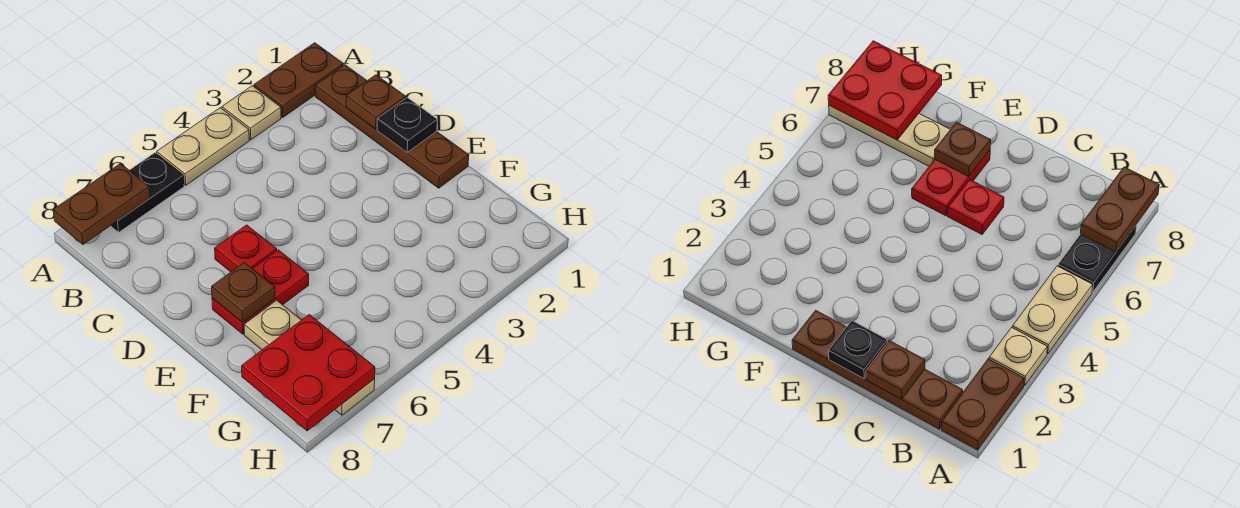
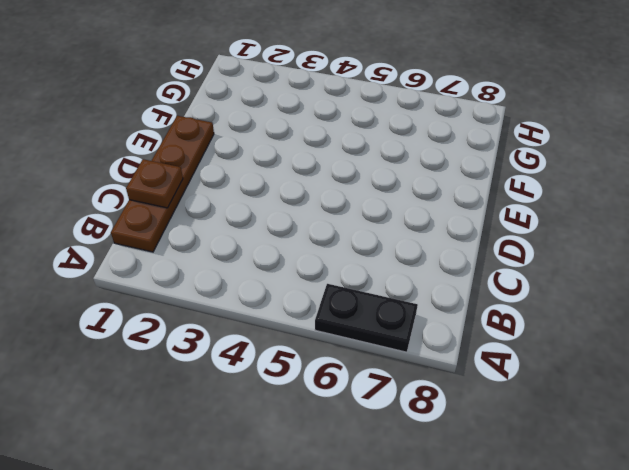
none -> brown plate A1:A2 level 1
none -> tan plate A3 level 1
none -> tan plate A4:A5 level 1

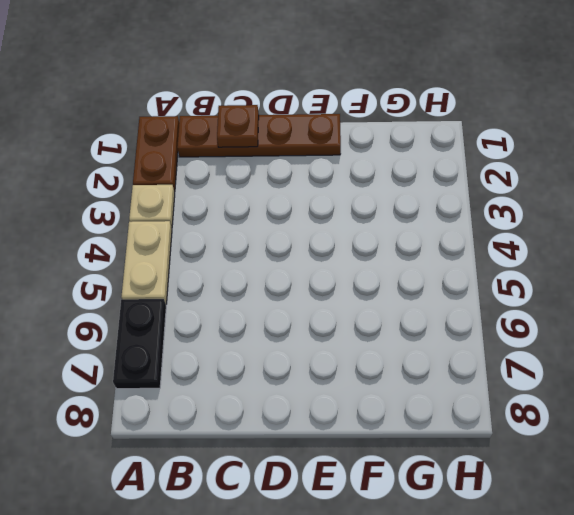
none -> red plate D6 level 1
none -> red plate E6:E7 level 1
none -> tan plate F7:H7 level 1

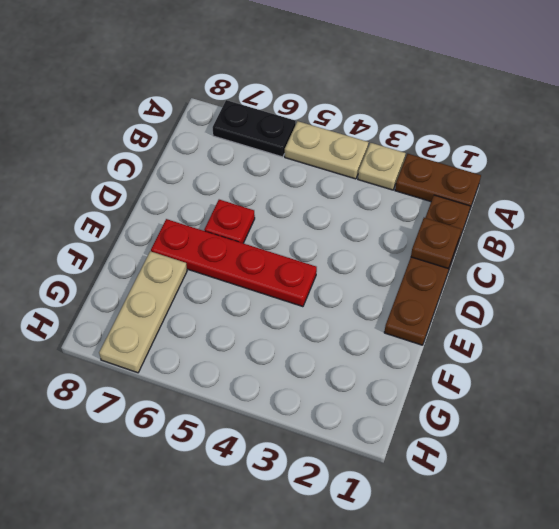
red plate E4:E7 level 1 -> red plate E6:E7 level 1
none -> brown plate A7:A8 level 2
none -> black plate D1 level 2
none -> brown plate E7 level 2

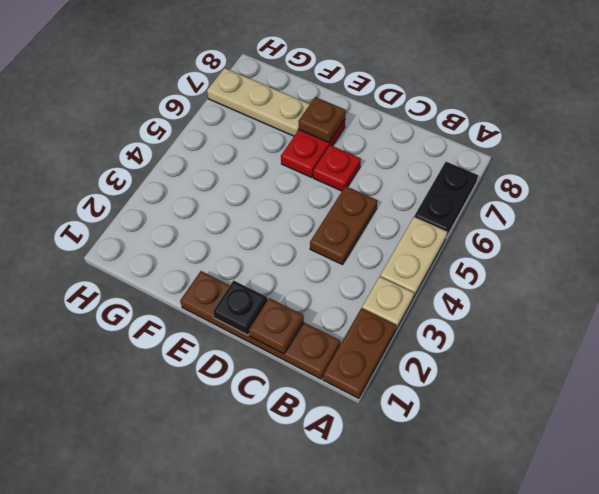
brown plate C4:C5 level 1 -> brown plate A7:A8 level 2
none -> red plate G7:H8 level 2

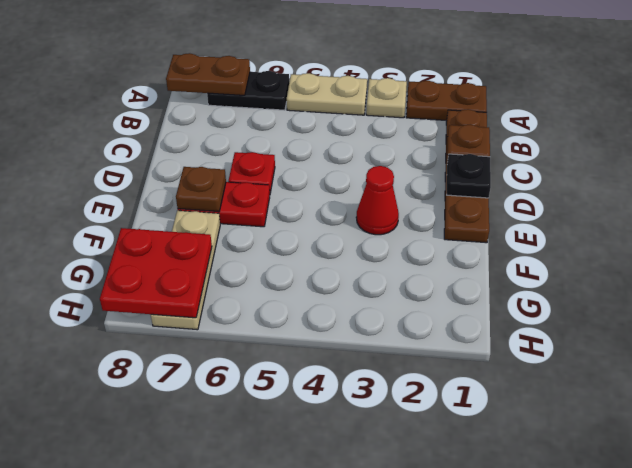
red cone E3 level 1 -> none

